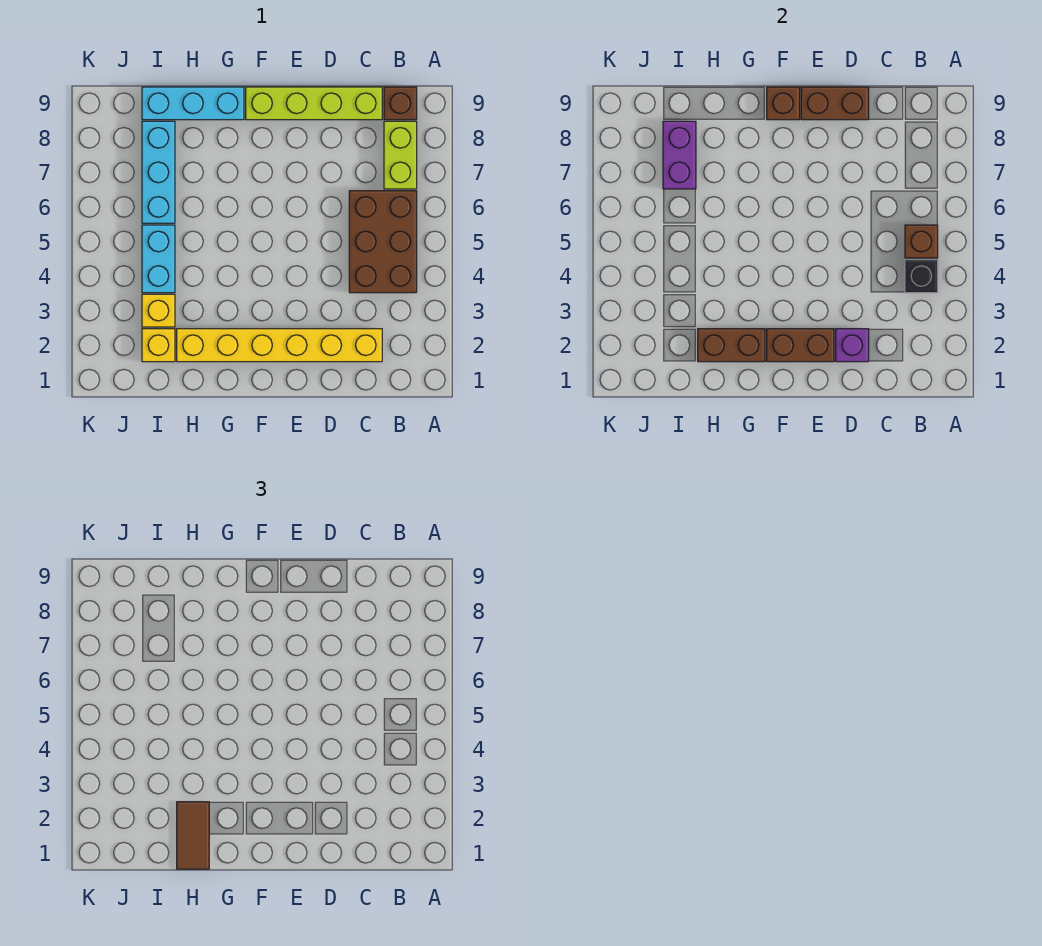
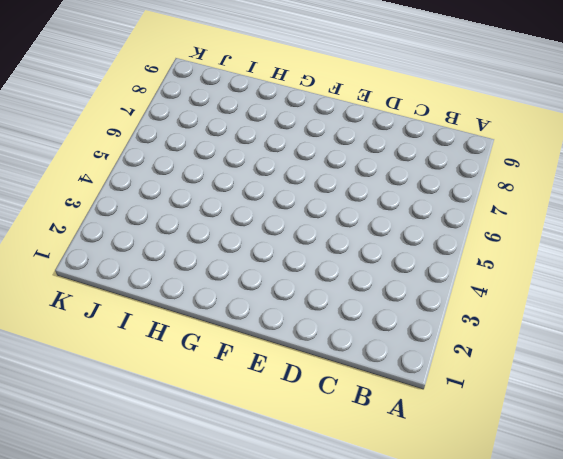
none -> brown brick B4:C6 level 1
none -> lime brick B7:B8 level 1
none -> brown brick B9 level 1

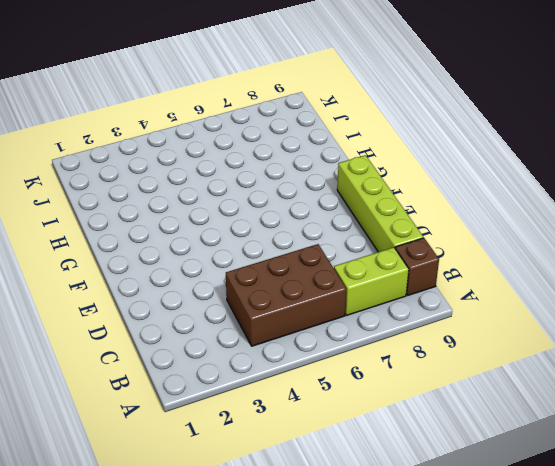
none -> yellow brick C2:H2 level 1
none -> cyan brick G9:I9 level 1
none -> yellow brick I2 level 1

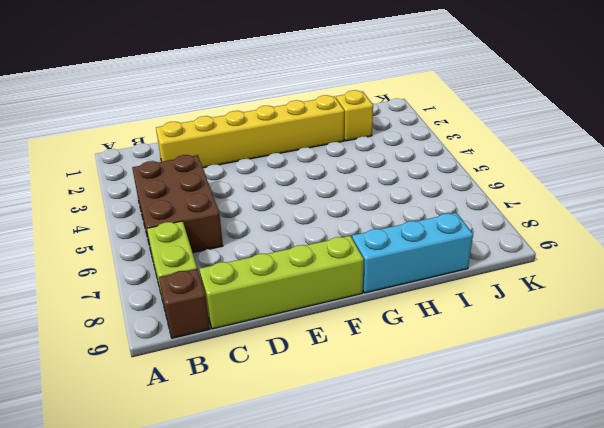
none -> yellow brick I3 level 1
none -> cyan brick I4:I5 level 1
none -> cyan brick I6:I8 level 1

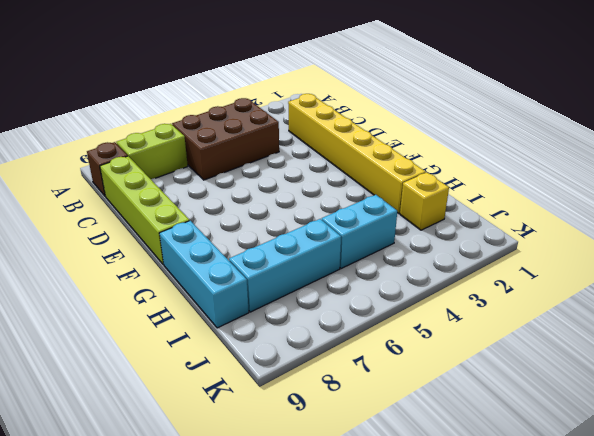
none -> yellow brick I3 level 1
none -> black brick B4 level 2
none -> brown brick B5 level 2

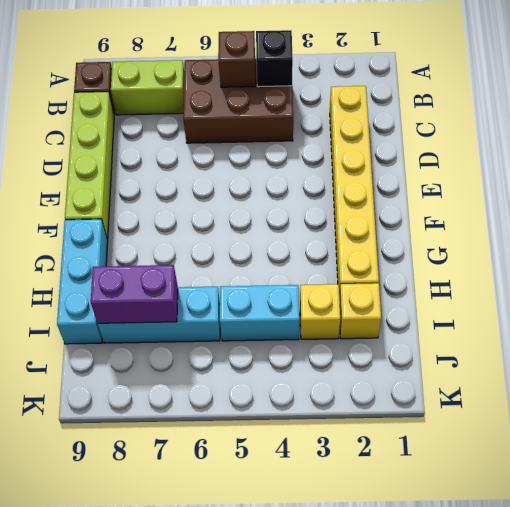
none -> purple brick D2 level 2
none -> brown brick D9:E9 level 2
none -> brown brick E2:F2 level 2

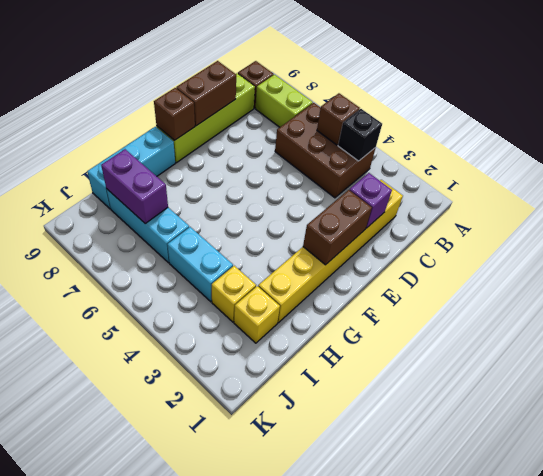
none -> brown brick G2:H2 level 2
none -> brown tile H1:H2 level 3

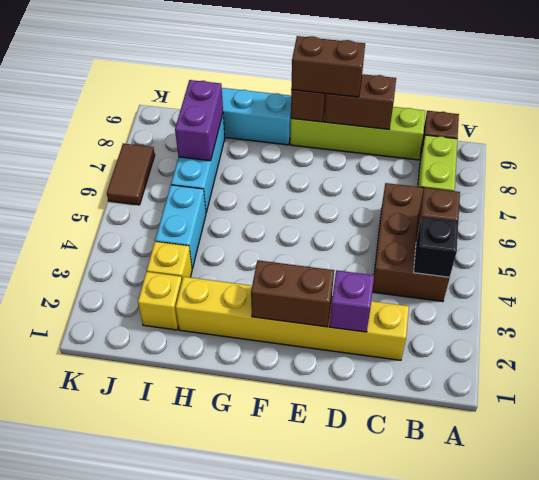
brown brick E9:F9 level 3 -> brown brick G2:H2 level 2
brown tile K6:K7 level 1 -> brown tile H1:H2 level 3

